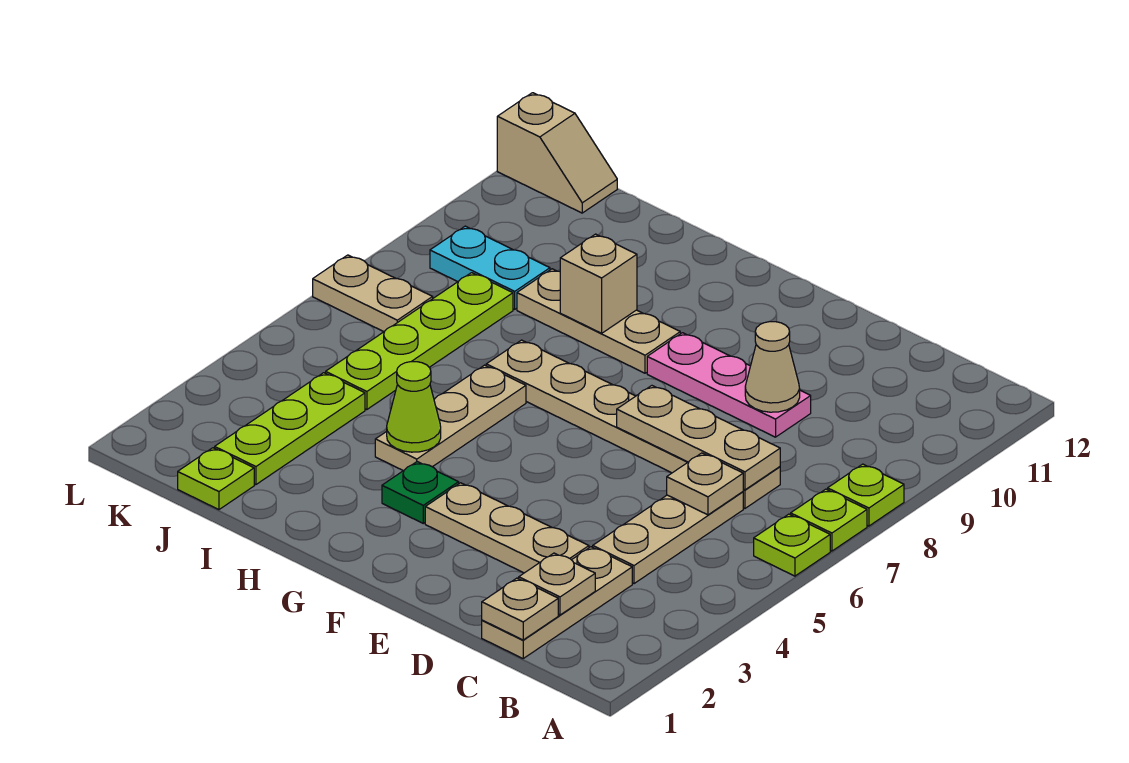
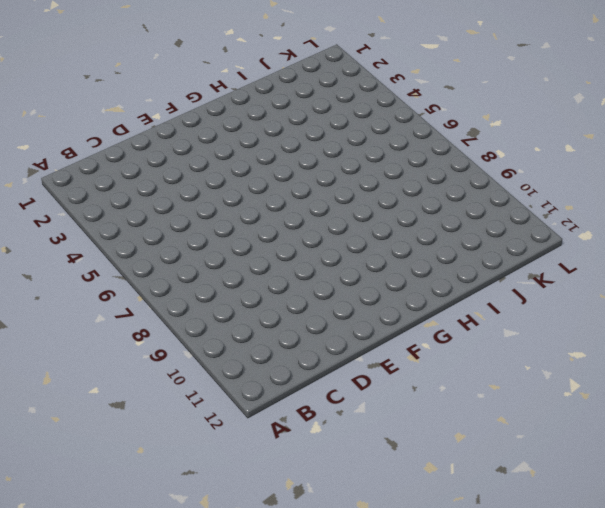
none -> lime plate A6 level 1
none -> lime plate A7 level 1
none -> lime plate A8 level 1

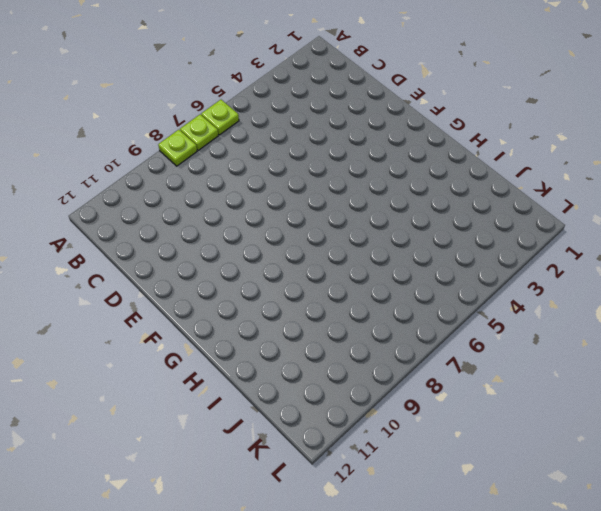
none -> tan plate C1:C3 level 1
none -> tan plate C4:C6 level 1
none -> tan plate C7:H7 level 1

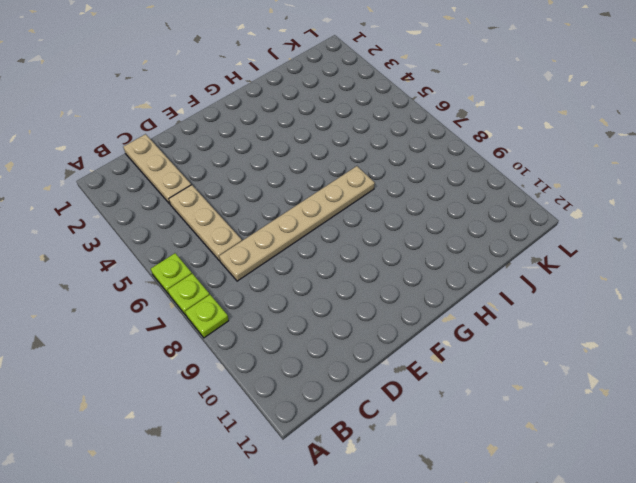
none -> tan plate D3:F3 level 1
none -> pink plate D9:F9 level 1
none -> green plate G3 level 1

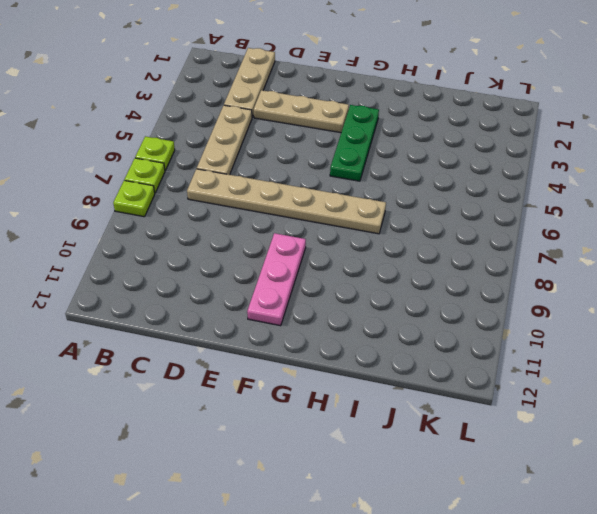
pink plate F9:F11 level 1 -> pink plate D9:F9 level 1
green plate G3:G5 level 1 -> green plate G3 level 1
none -> tan plate G9:I9 level 1
none -> tan plate H4:H6 level 1
none -> lime plate J1 level 1

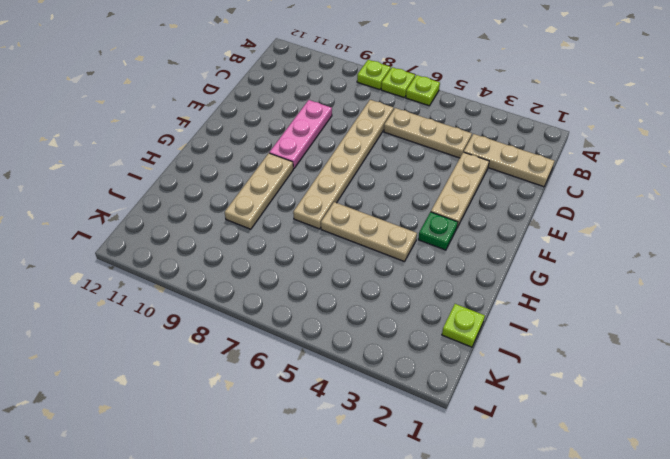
none -> lime plate J2:J4 level 1
none -> lime plate J5:J8 level 1
none -> cyan plate J9:K9 level 1

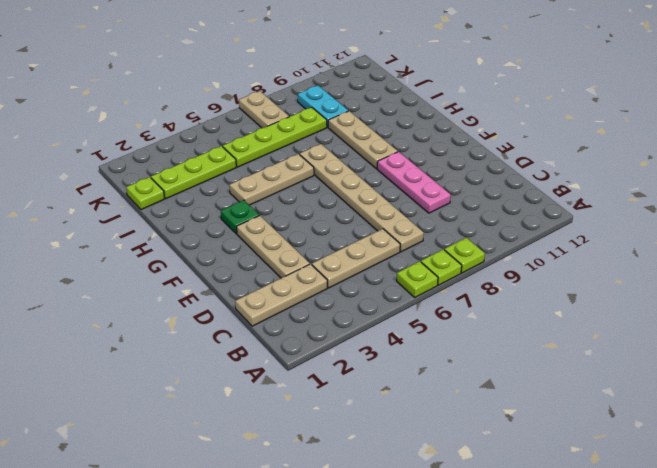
none -> tan slope K12:L12 level 1 top L
none -> tan plate C1 level 2
none -> tan plate C2 level 2

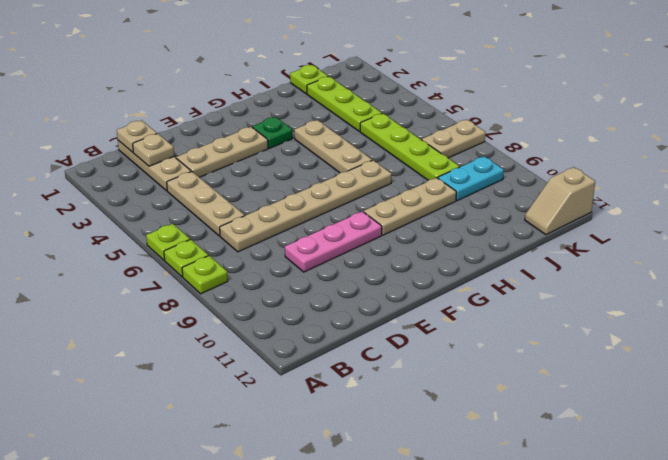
none -> tan plate C6 level 2
none -> tan plate C7:E7 level 2
none -> tan cone D9 level 2

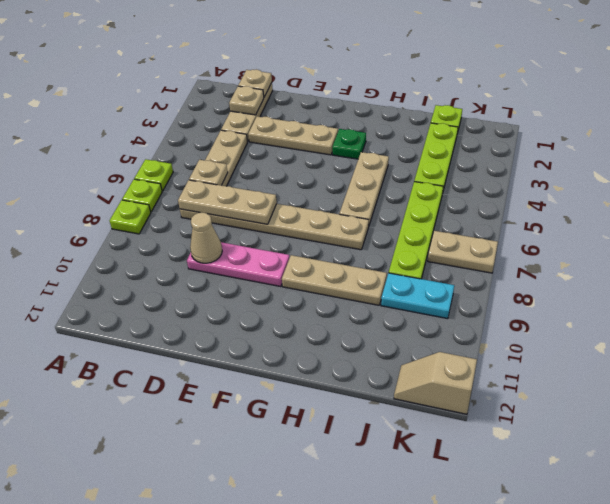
none -> lime cone H4 level 2
none -> tan brick H9 level 2

